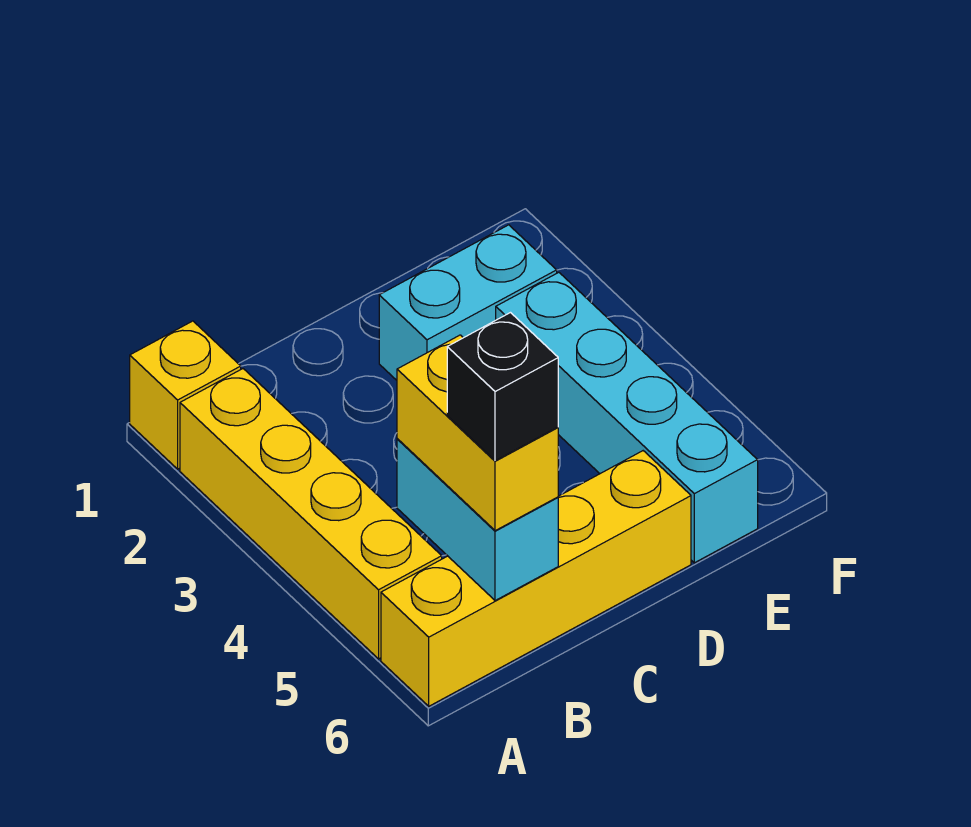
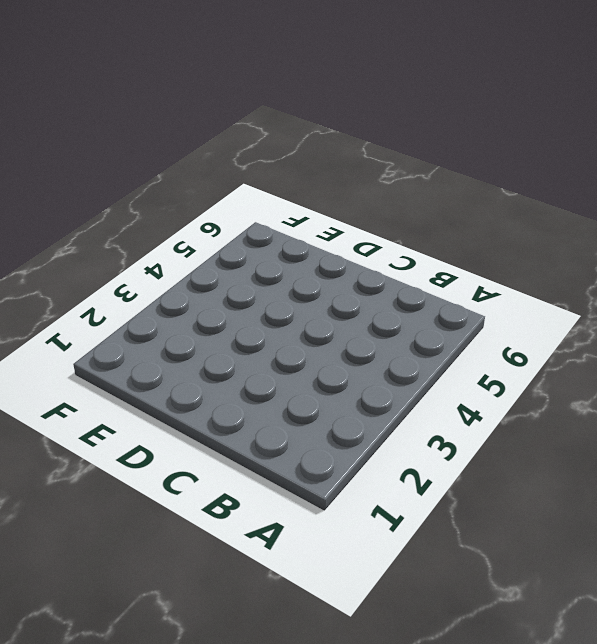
none -> yellow brick A1 level 1
none -> yellow brick A2:A5 level 1

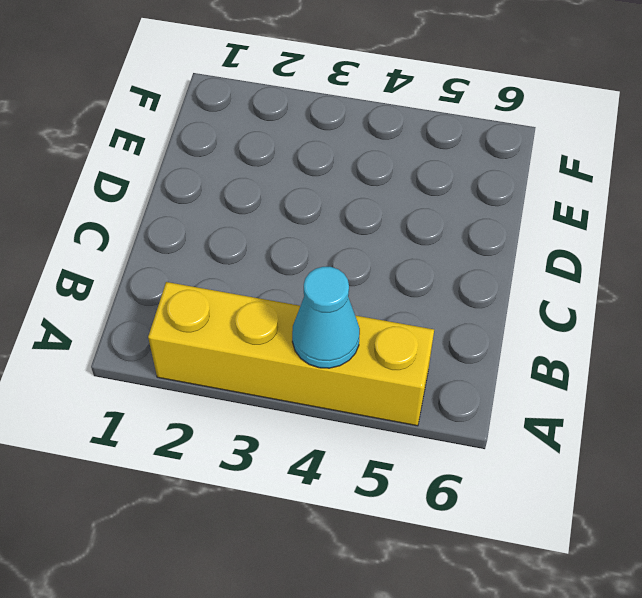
cyan cone A4 level 2 -> none
none -> yellow brick A1 level 1
none -> yellow brick A6:D6 level 1

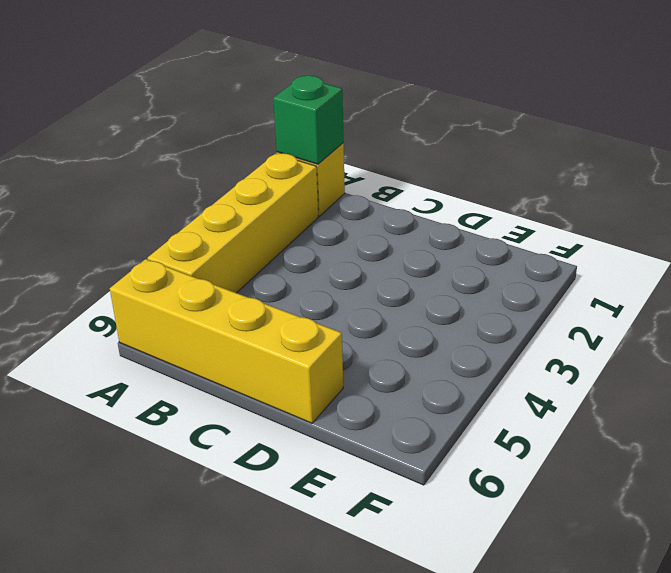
green brick A1 level 2 -> none
none -> cyan brick D2:E2 level 1
none -> cyan brick E3:E6 level 1

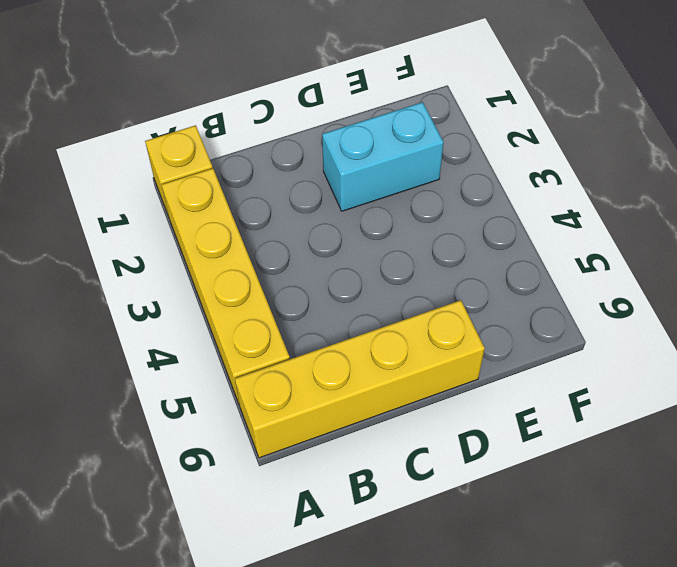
none -> cyan brick E3:E6 level 1
none -> cyan brick B5:B6 level 2

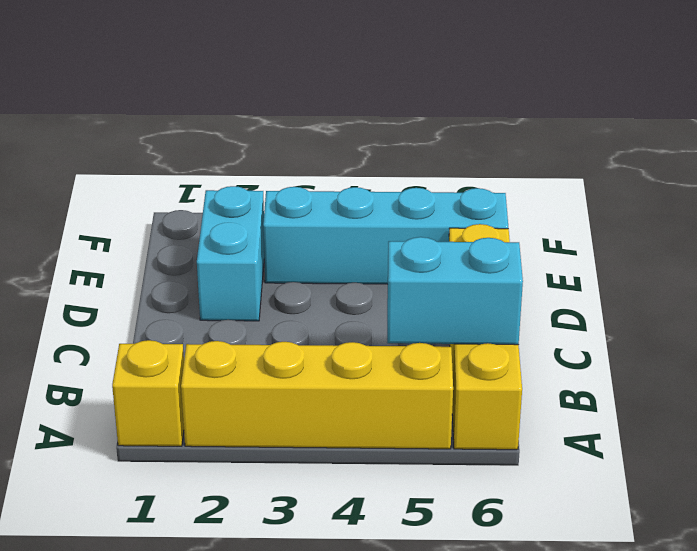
none -> yellow brick B5:B6 level 3
none -> black brick B6 level 4

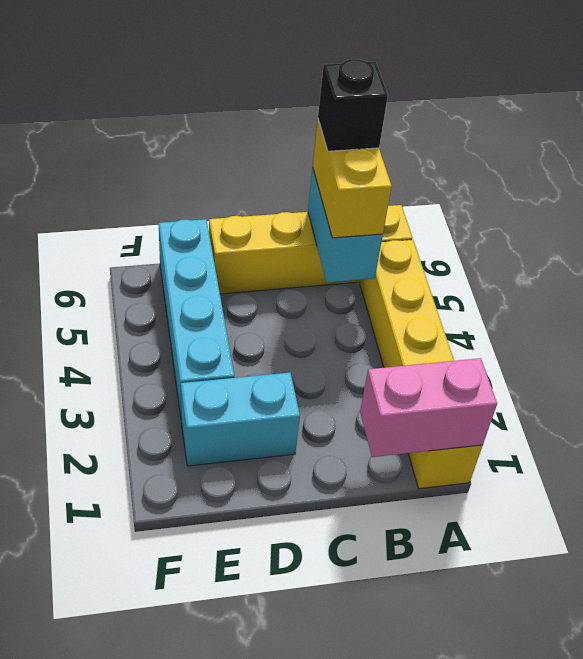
pink brick A1:B1 level 2 -> none

